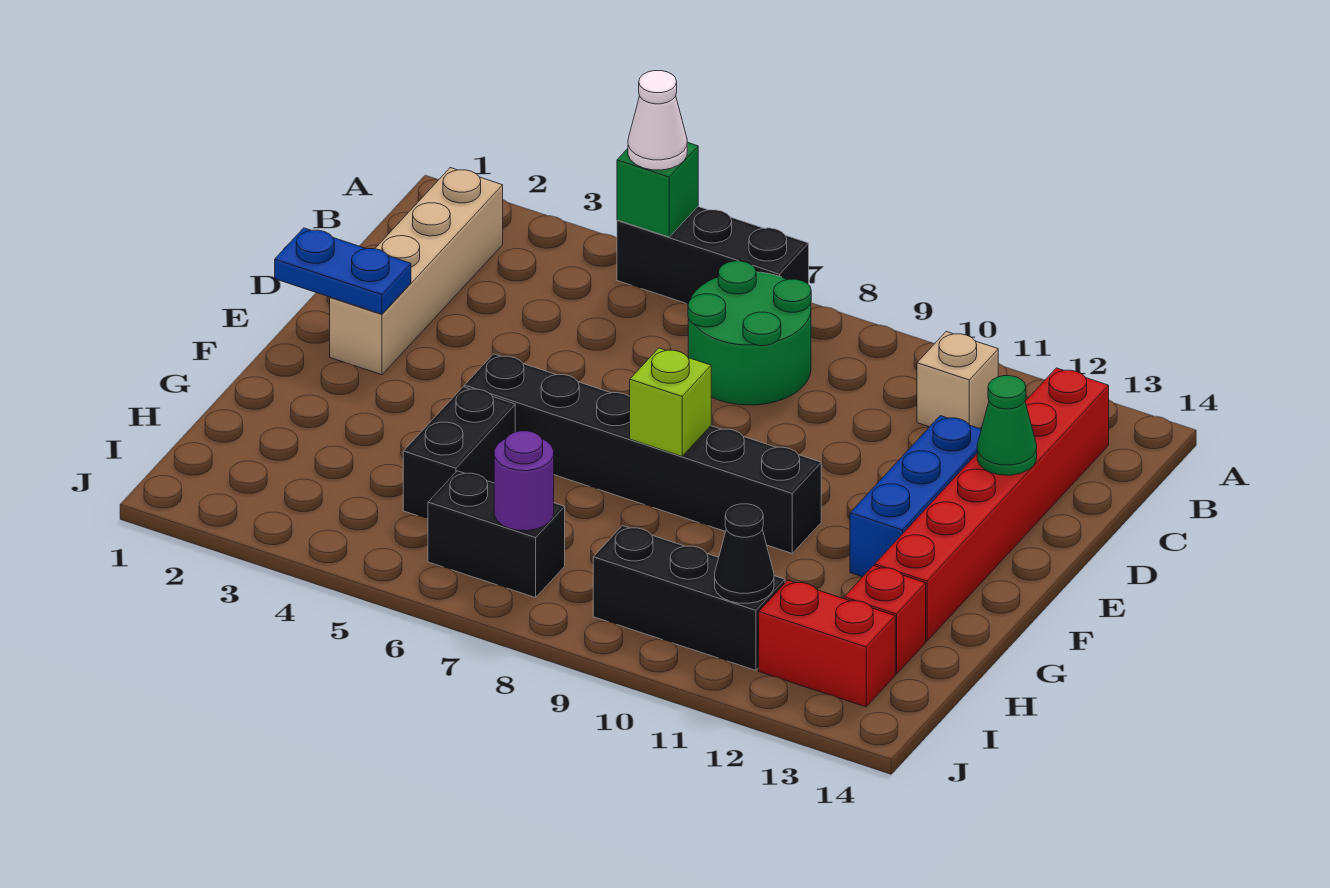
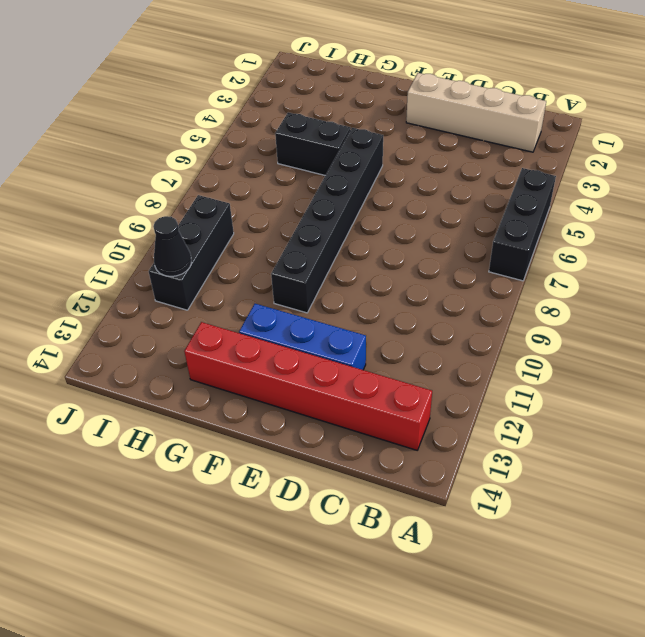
none -> green round brick B7:C8 level 1
none -> tan brick B11 level 1
none -> red brick H13 level 1

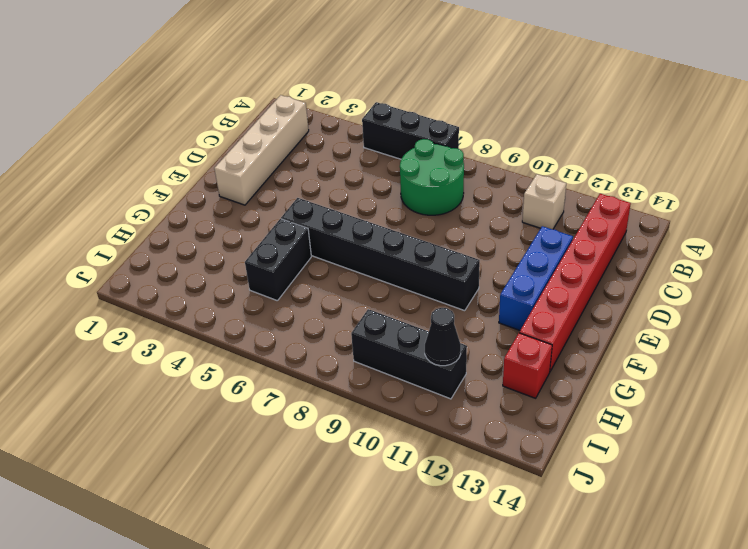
none -> black brick I6:I7 level 1
none -> red brick I12:I13 level 1
none -> green brick A5 level 2

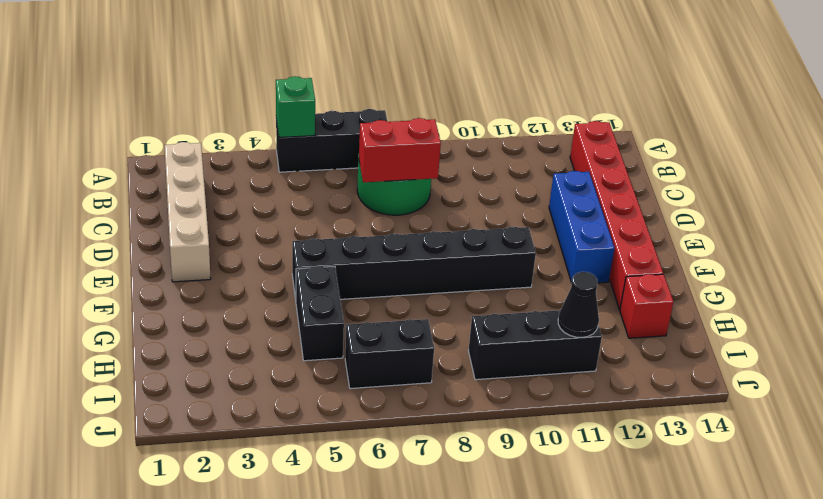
red brick C7:C8 level 2 -> red brick I12:I13 level 1
none -> tan brick B11 level 1
none -> green cone D13 level 2
none -> blue plate E1:E2 level 2

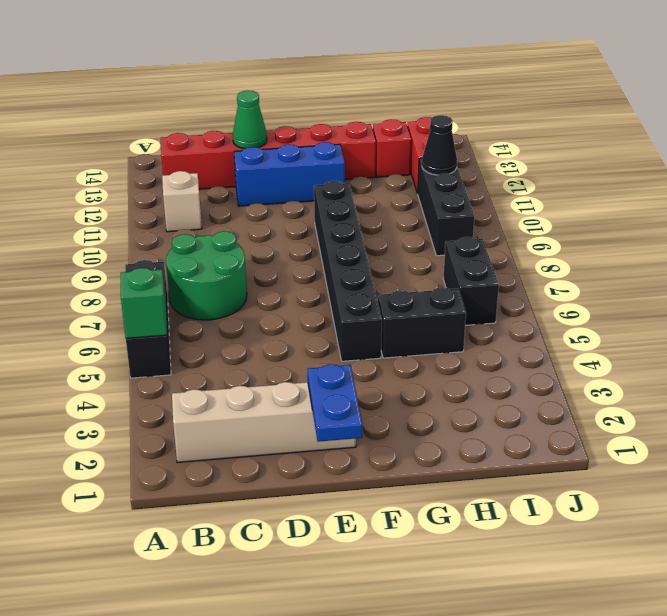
none -> lime brick F8 level 2
none -> purple round brick I7 level 2
none -> white cone A5 level 3

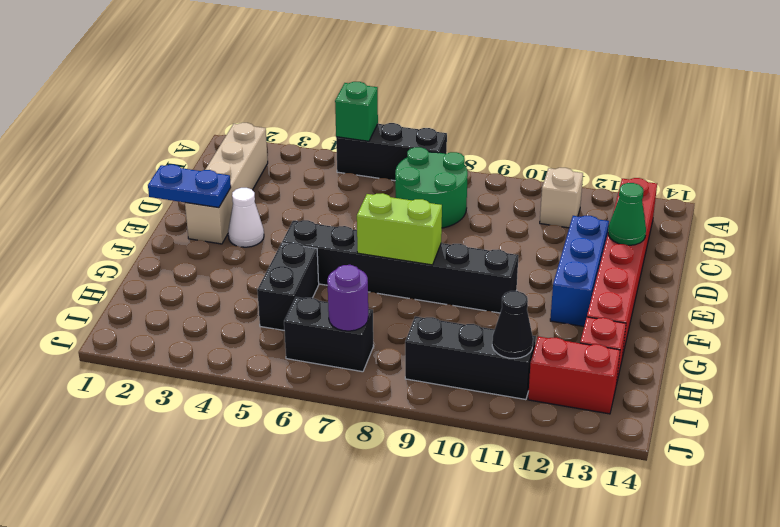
white cone E3 level 1 -> white cone A5 level 3
lime brick F7:F8 level 2 -> lime brick F8 level 2

